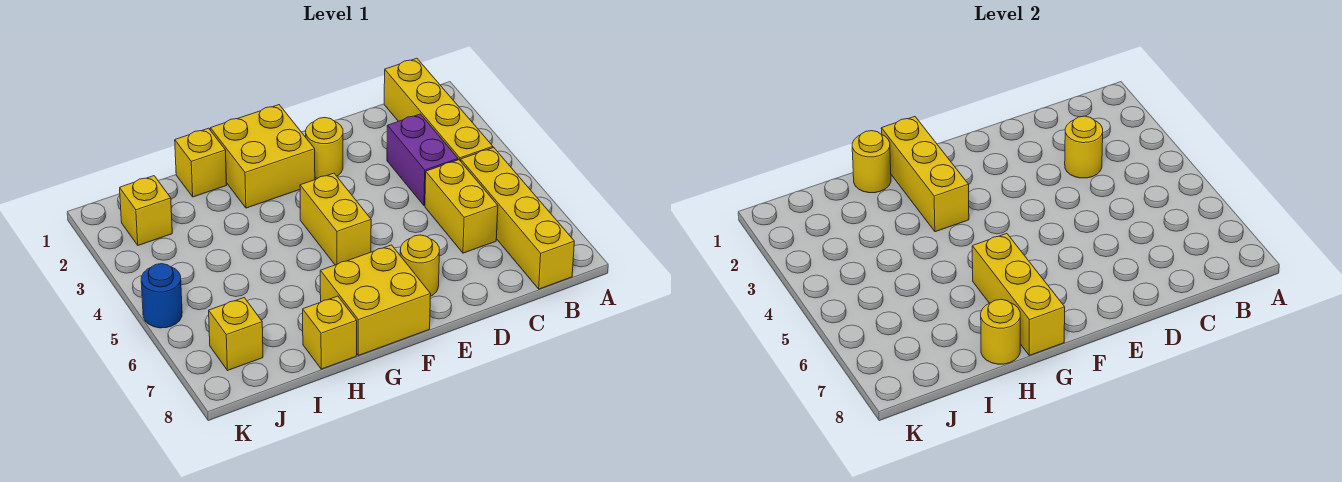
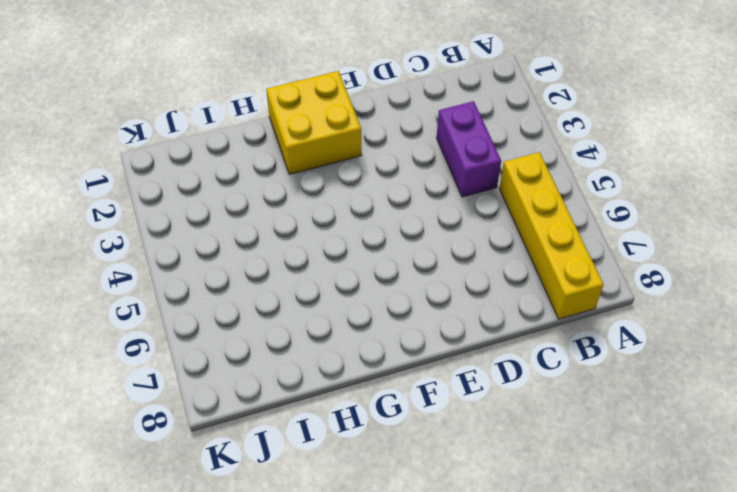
none -> yellow brick B1:B4 level 1
none -> yellow brick C5:C6 level 1
none -> yellow round brick E2 level 1

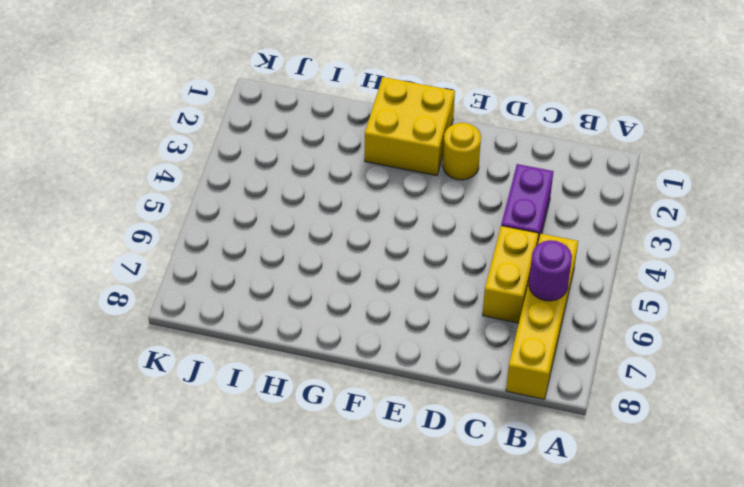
purple round brick B6 level 2 -> none
none -> yellow brick B1:B4 level 1
none -> yellow round brick E7 level 1
none -> yellow brick F4:F5 level 1

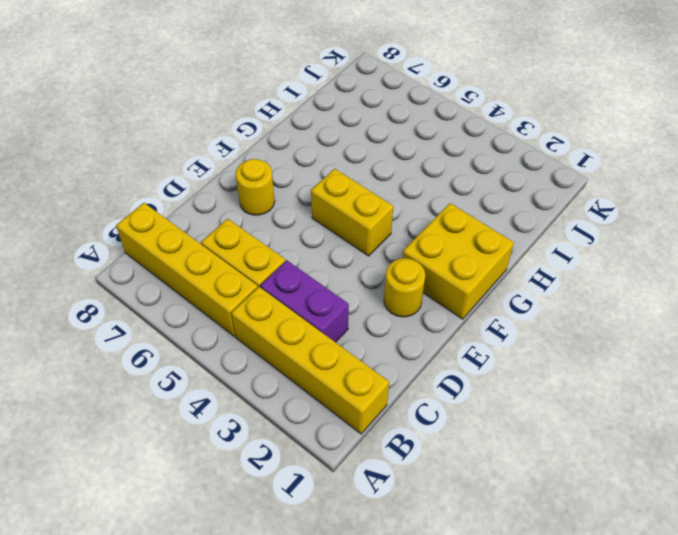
none -> yellow brick F7:G8 level 1
none -> yellow brick H1 level 1
none -> yellow brick H8 level 1

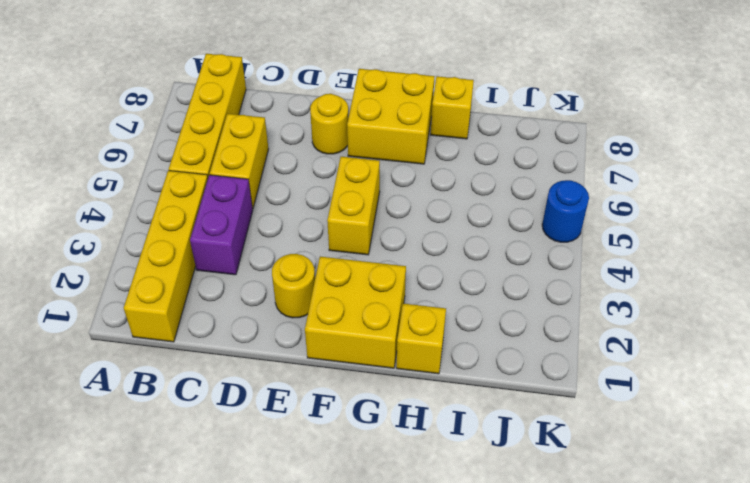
none -> yellow brick J2 level 1
none -> yellow brick J7 level 1
none -> yellow round brick C3 level 2

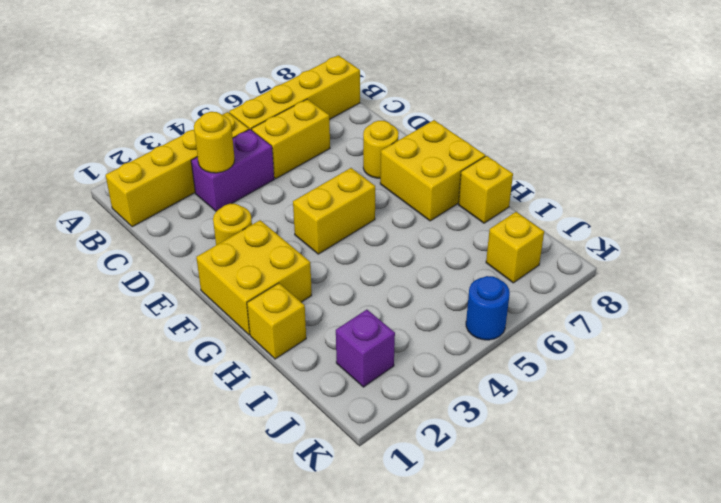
purple brick J2 level 1 -> yellow brick J2 level 1
none -> yellow brick G1:G3 level 2
none -> yellow brick G6:G8 level 2
none -> yellow round brick H1 level 2

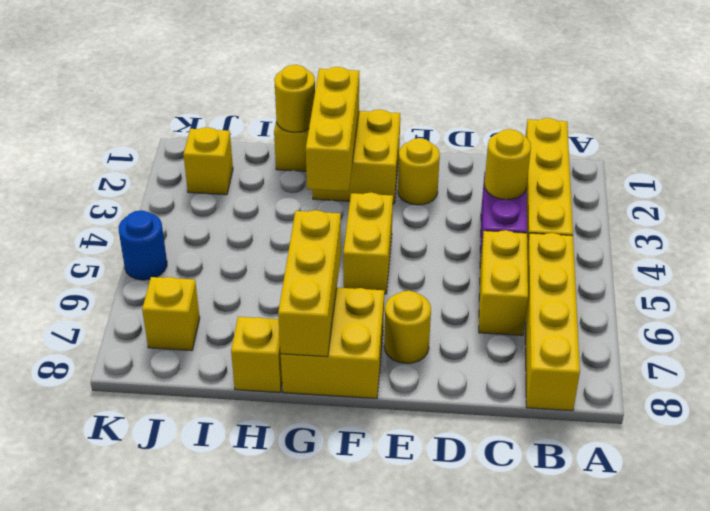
none -> yellow round brick H8 level 2

